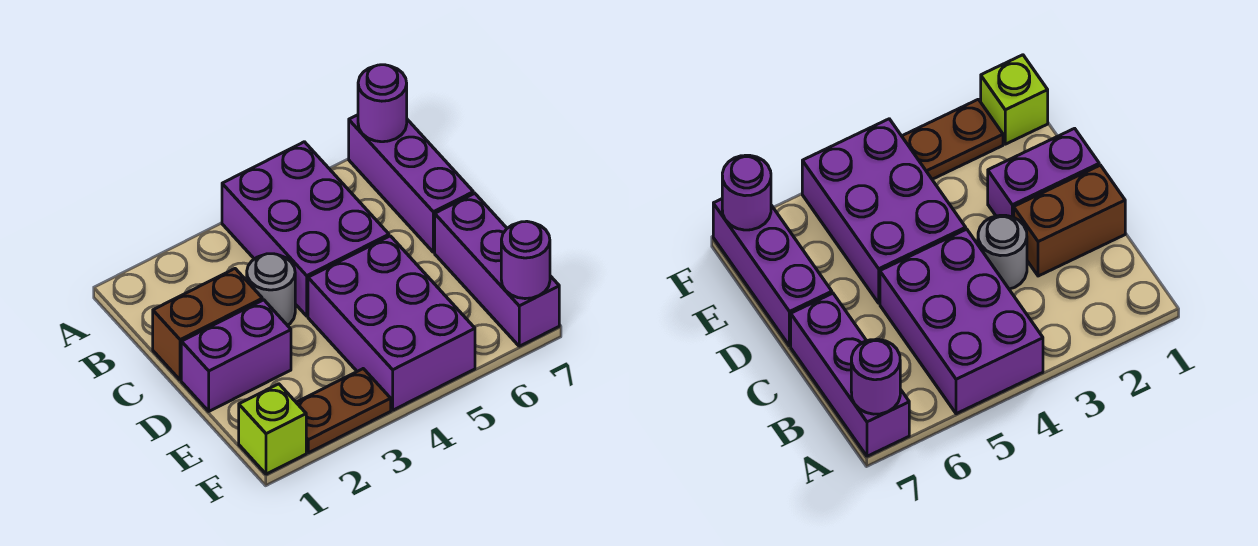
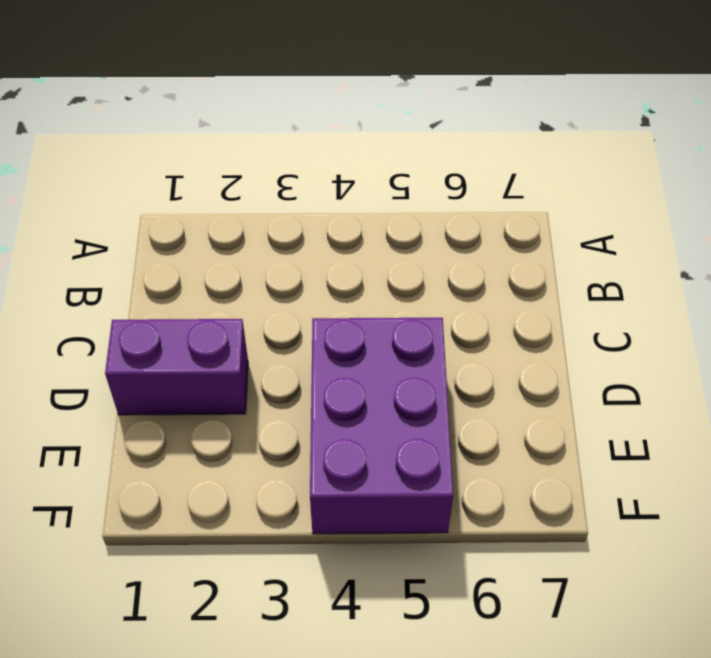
none -> purple brick A4:C5 level 1
none -> purple brick A7:C7 level 1

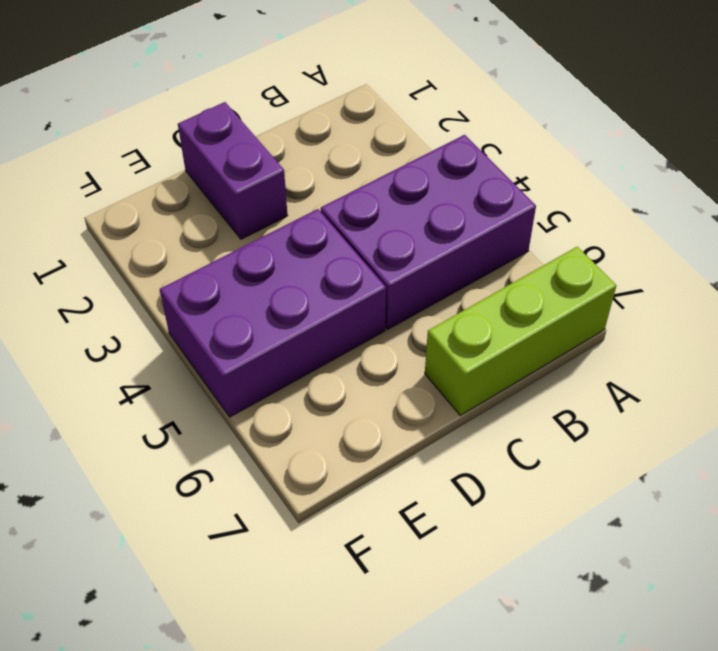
lime brick A7:C7 level 1 -> purple brick A7:C7 level 1
none -> brown brick C1:C2 level 1
none -> grey round brick C3 level 1

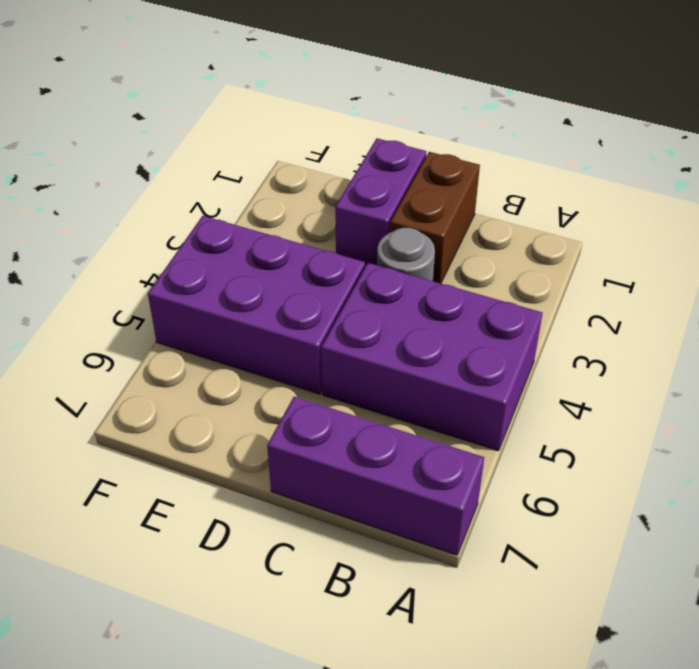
none -> purple brick D7:F7 level 1
none -> lime brick F1 level 1

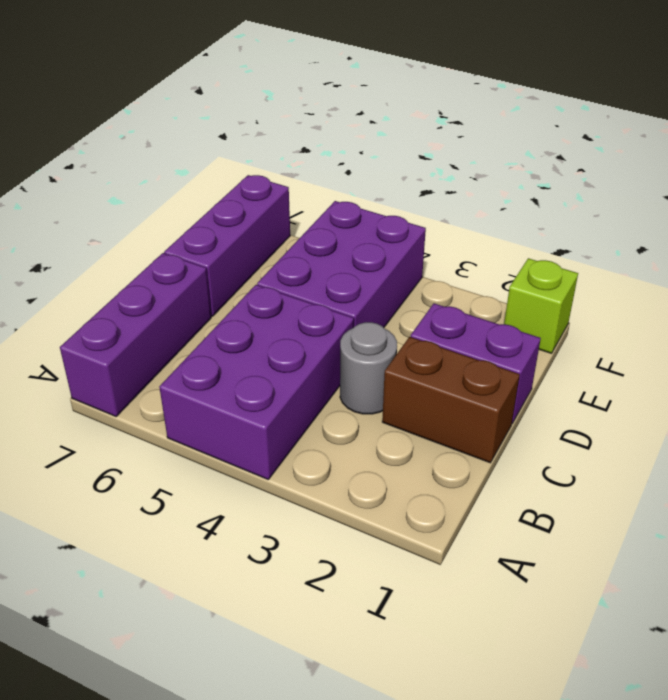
none -> brown plate F2:F3 level 1
none -> purple round brick A7 level 2

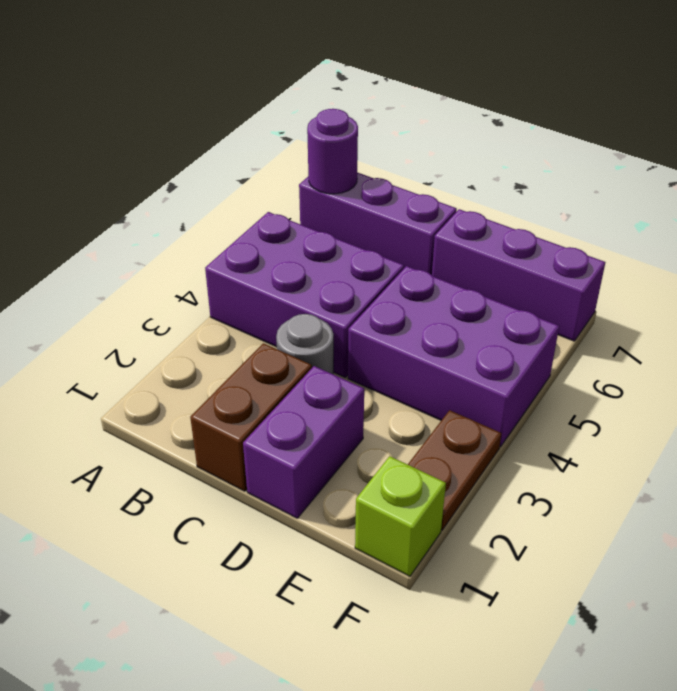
none -> purple round brick F7 level 2

